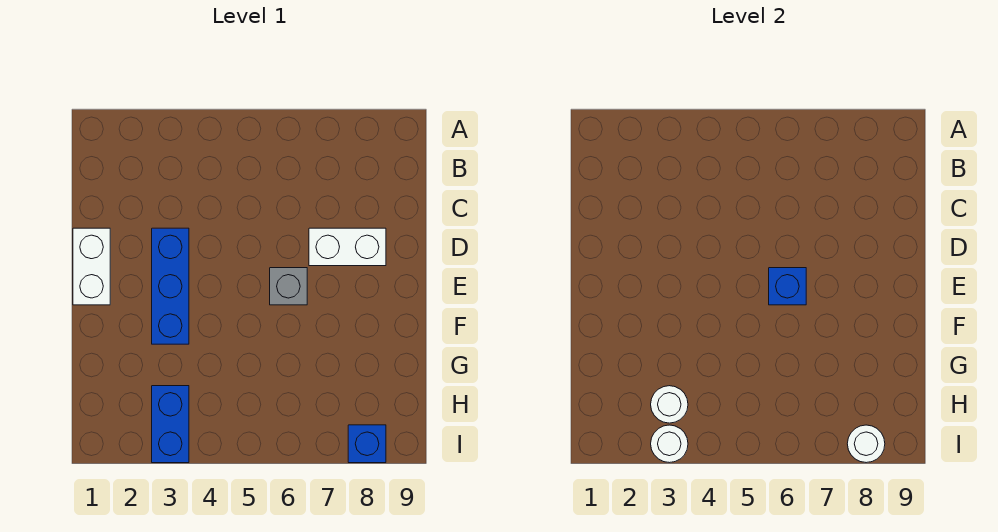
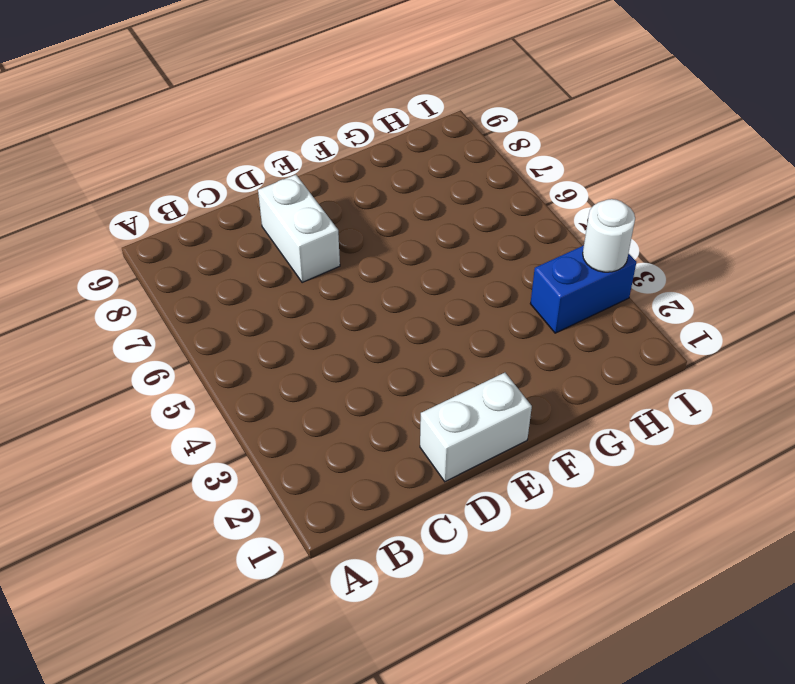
none -> blue brick D3:F3 level 1
none -> grey brick E6 level 1

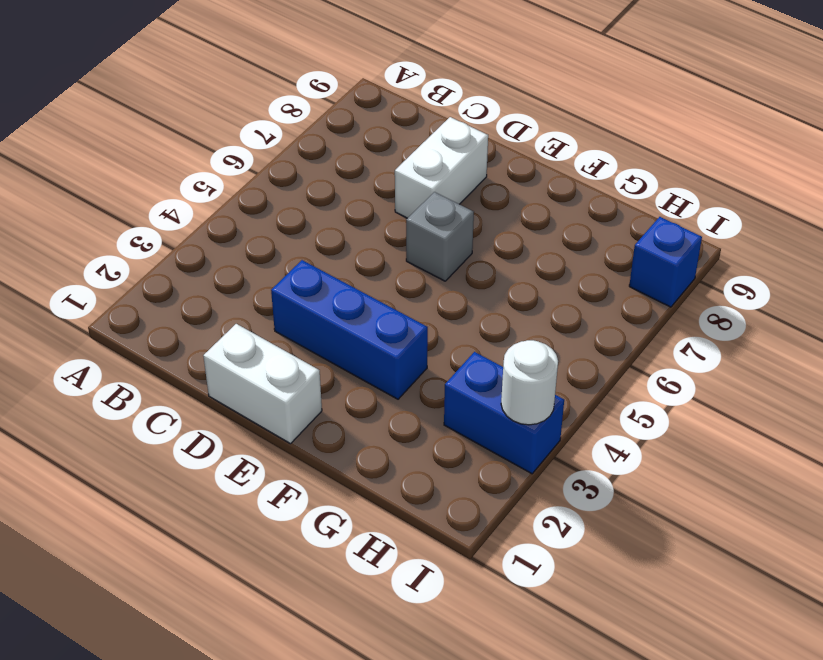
none -> blue brick E6 level 2
none -> white round brick H3 level 2

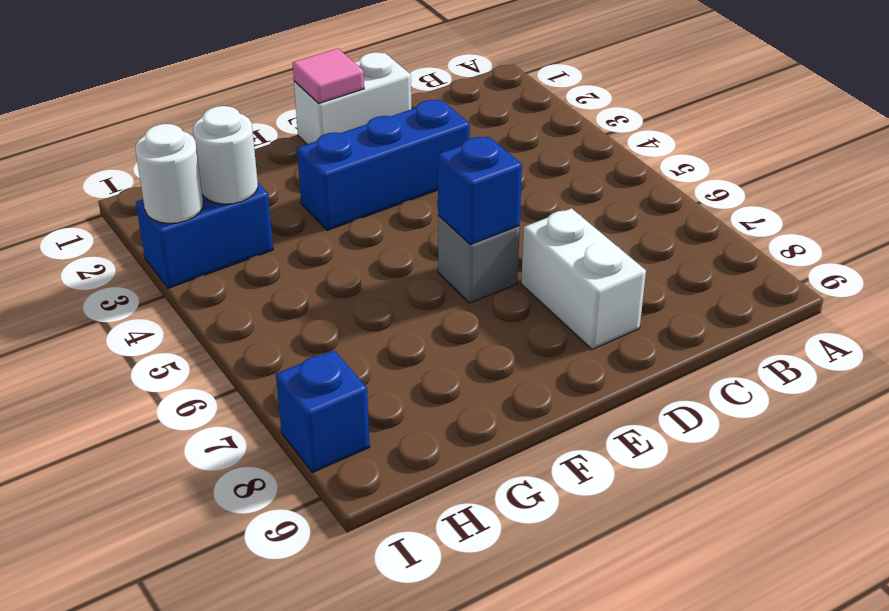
pink tile E1 level 2 -> none
none -> white round brick I8 level 2

